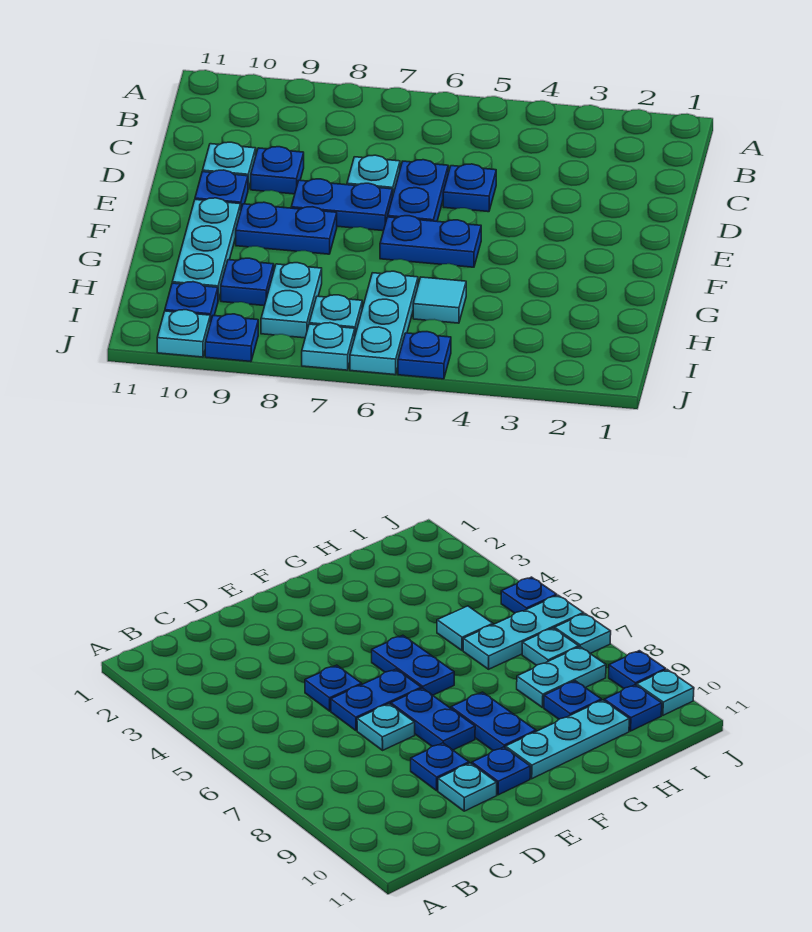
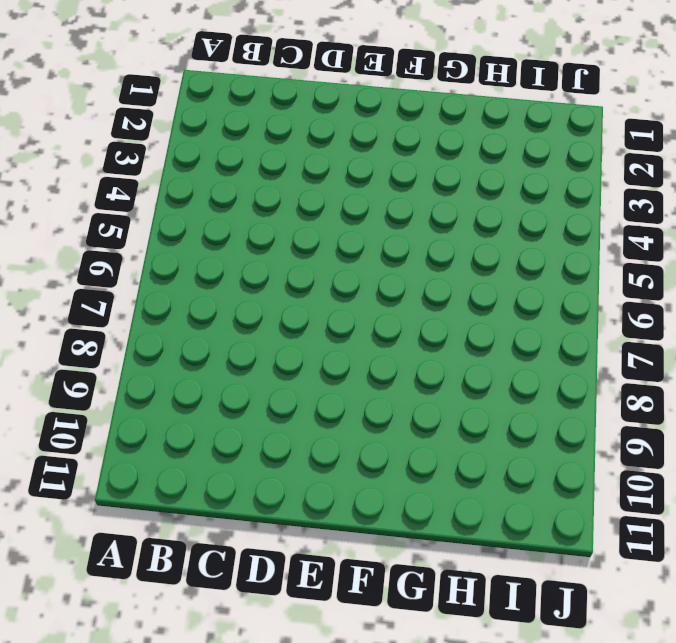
none -> blue plate D5 level 1
none -> blue plate D6:E6 level 1
none -> cyan plate D7 level 1

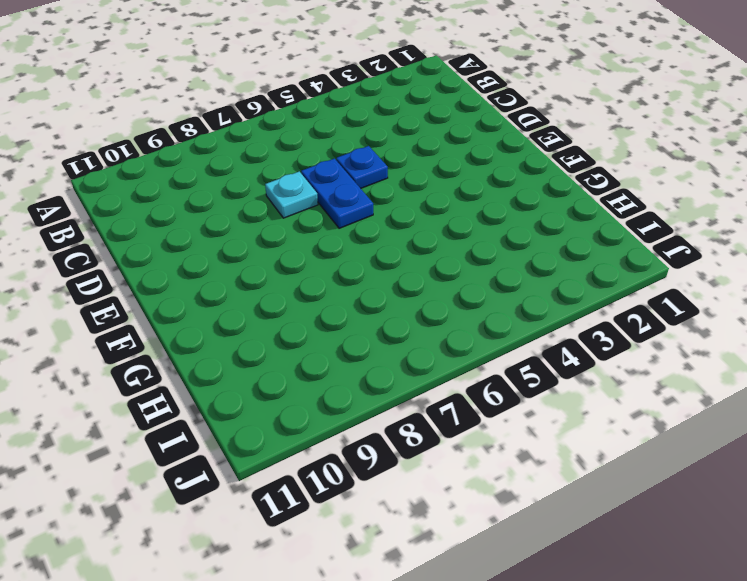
none -> blue plate D9 level 1
none -> cyan plate D10 level 1
none -> blue plate E7:E8 level 1

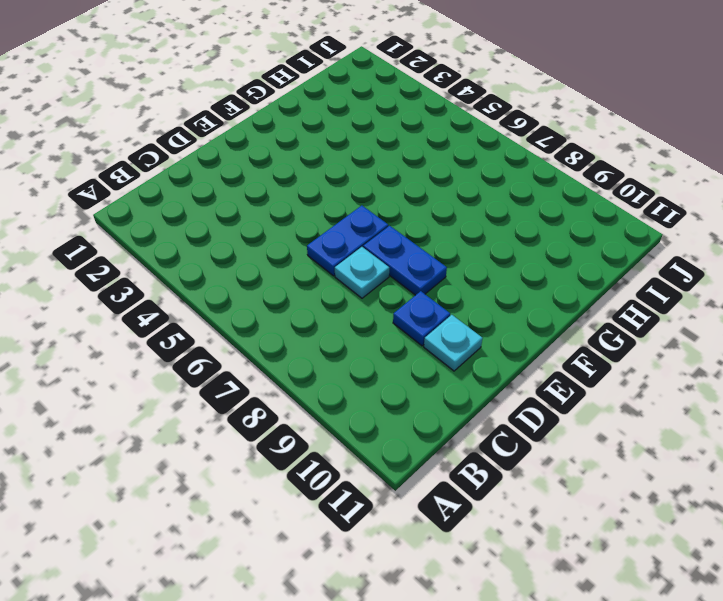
none -> blue plate D5 level 1
none -> blue plate E10 level 1
none -> blue plate F5:F6 level 1

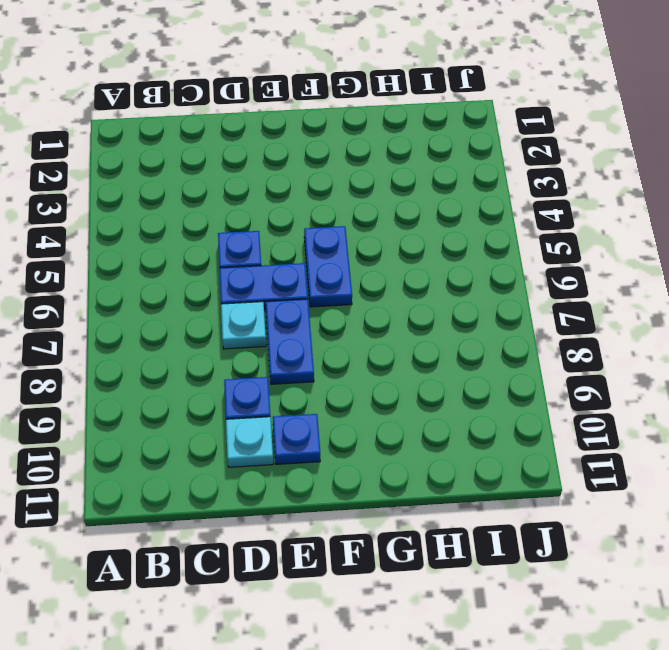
none -> blue plate F8:F9 level 1
none -> cyan plate F10:H10 level 1
none -> cyan tile H5 level 1

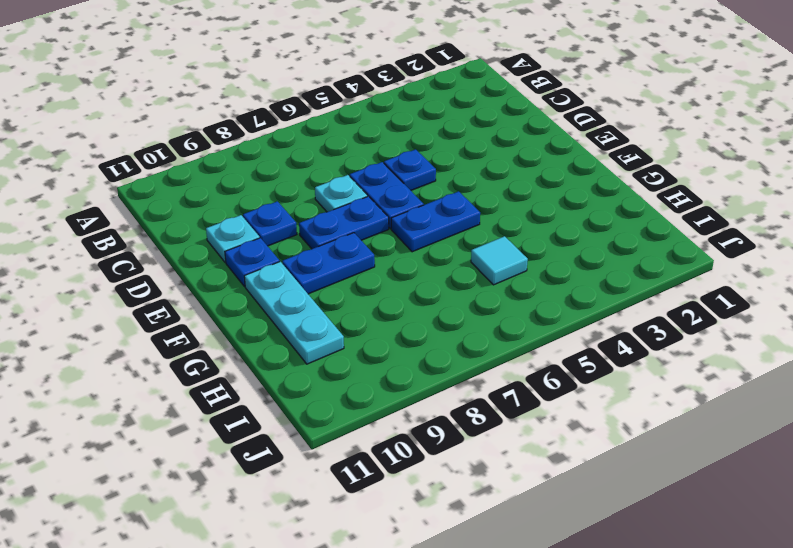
none -> cyan plate H6:J6 level 1
none -> cyan plate H8:I8 level 1
none -> blue plate H9 level 1

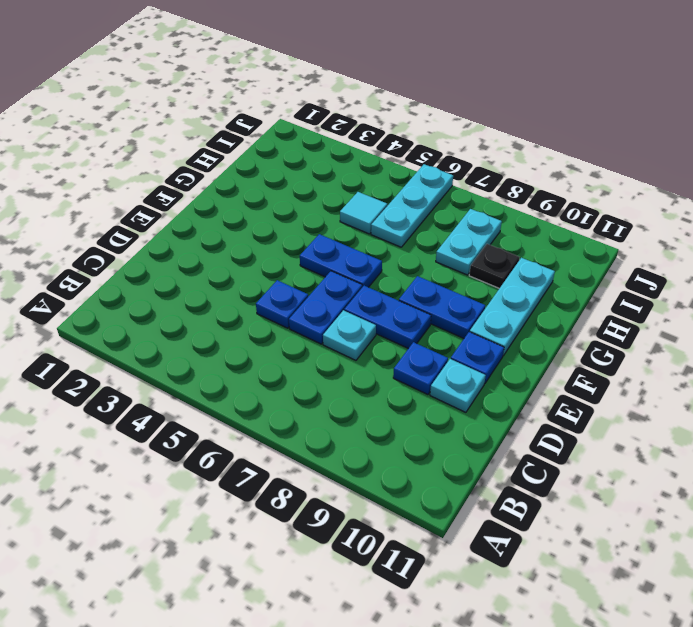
black plate H9 level 1 -> blue plate H9 level 1
none -> cyan plate I7 level 1
none -> blue plate I10 level 1
none -> blue plate J5 level 1

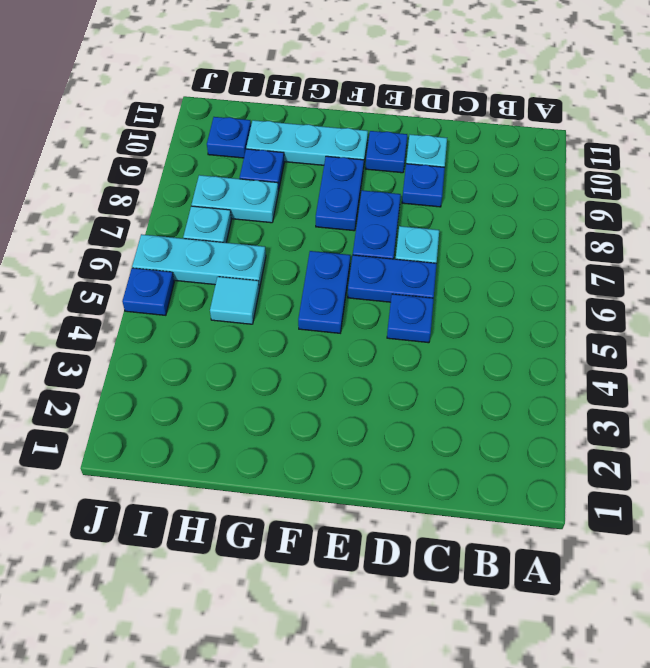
none -> cyan plate J7 level 1
none -> blue plate J9 level 1
none -> cyan plate J10 level 1

